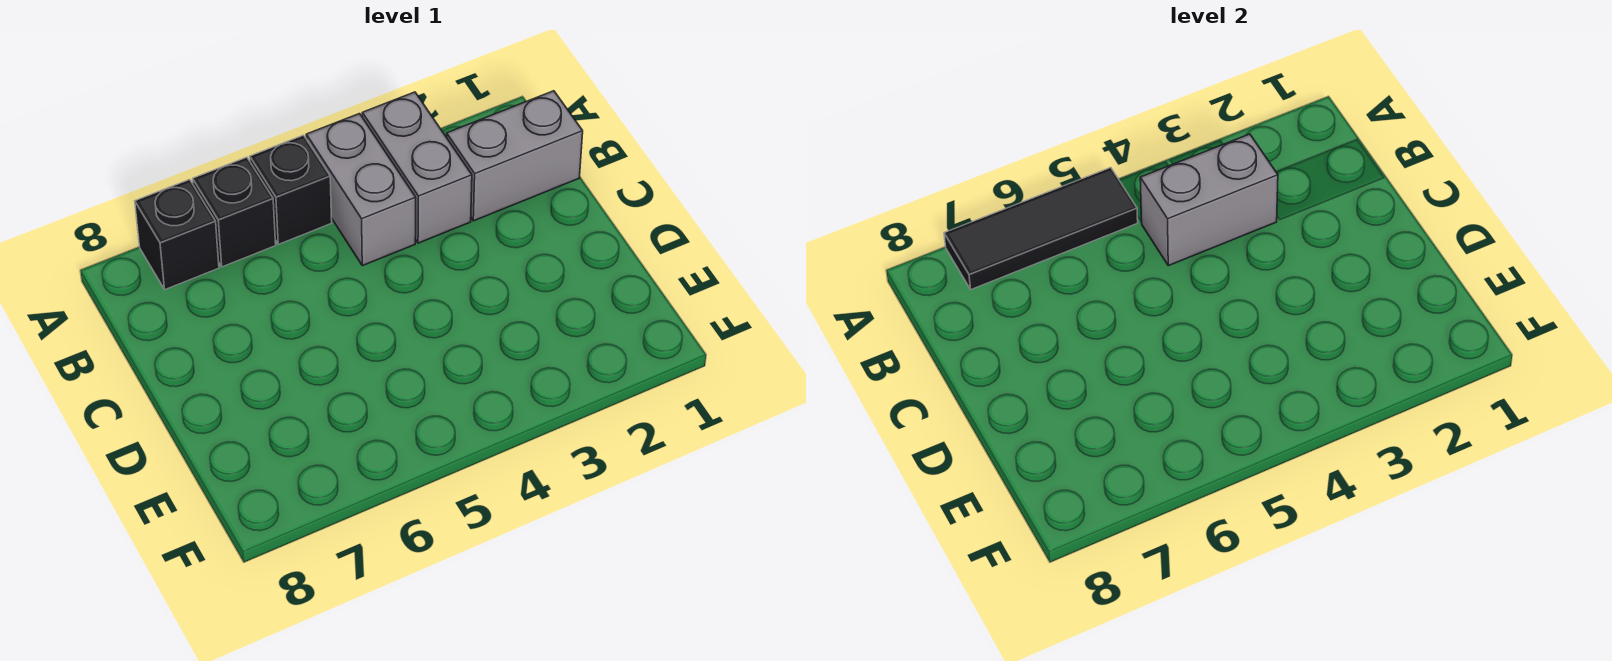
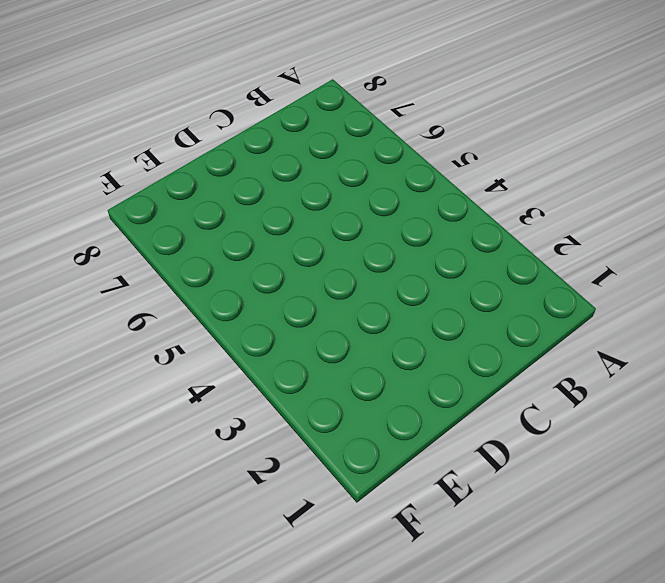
none -> grey brick A3:B3 level 1
none -> grey brick A4:B4 level 1

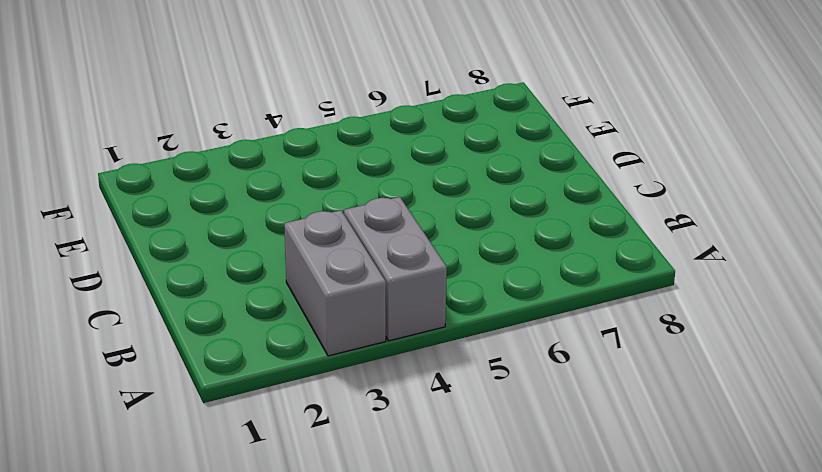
none -> black brick A5 level 1
none -> black brick A6 level 1

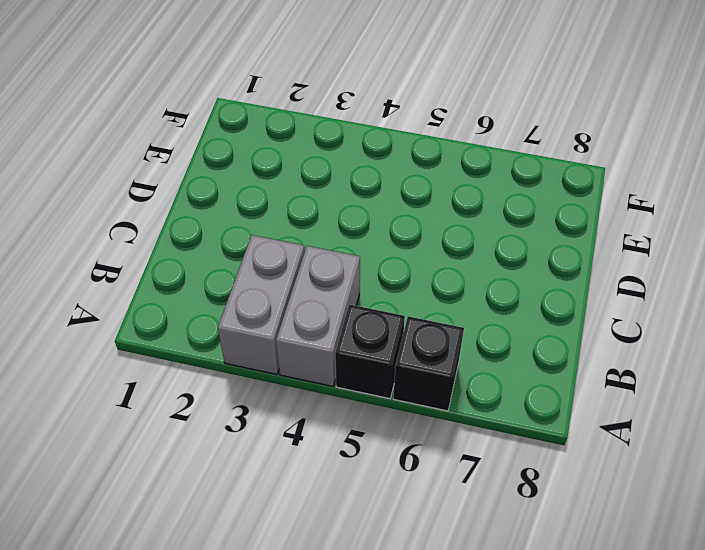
none -> black brick A7 level 1
none -> grey brick B1:B2 level 1

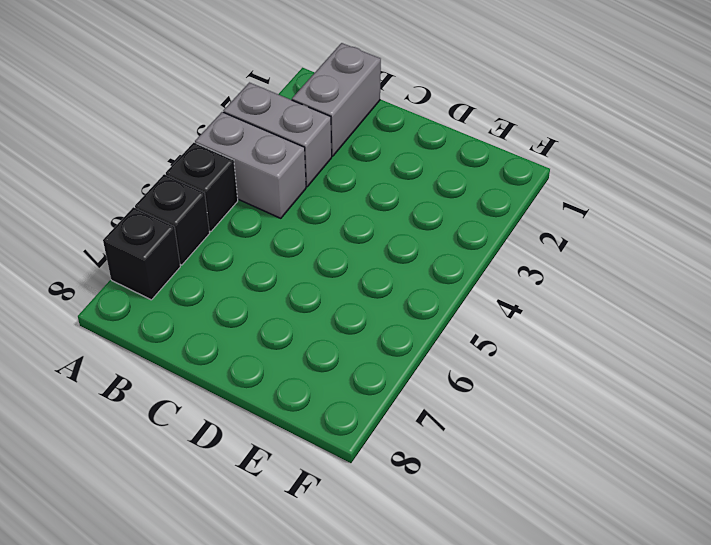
none -> black tile A5:A7 level 2
none -> grey brick B3:B4 level 2

